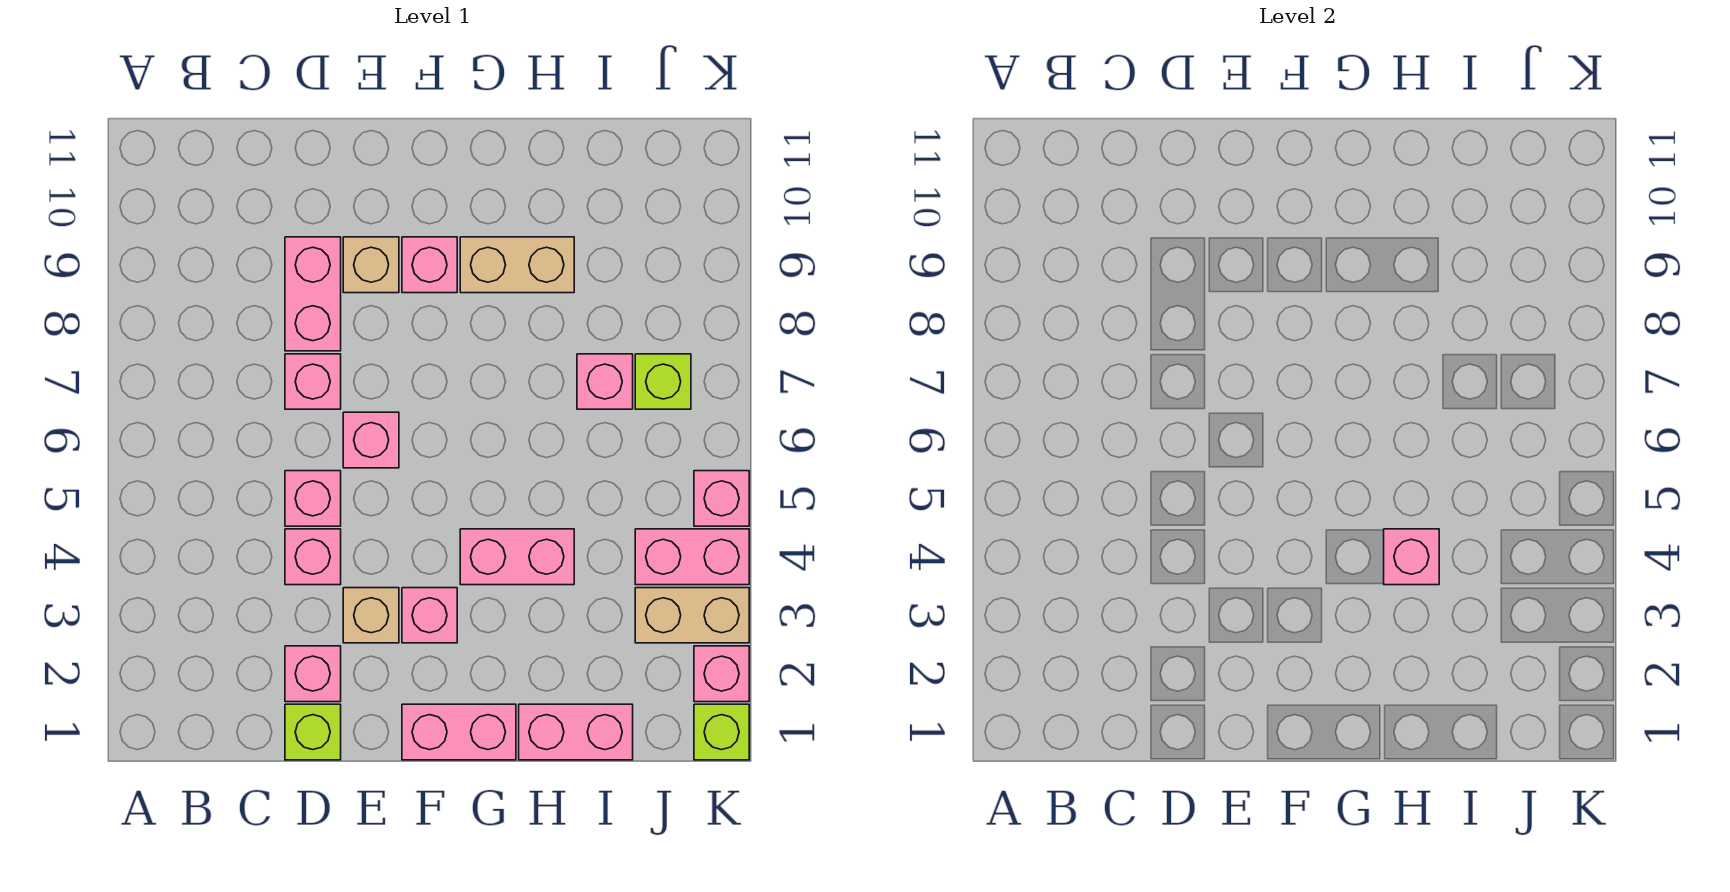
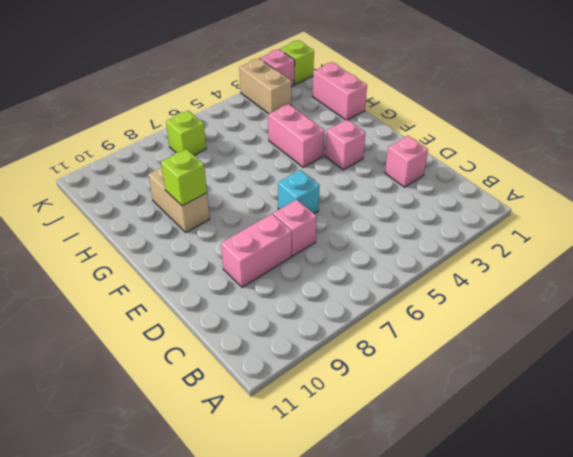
cyan brick E6 level 1 -> pink brick E6 level 1
lime brick G9 level 2 -> lime brick D1 level 1
none -> pink brick D4 level 1
none -> pink brick D5 level 1
none -> tan brick E3 level 1

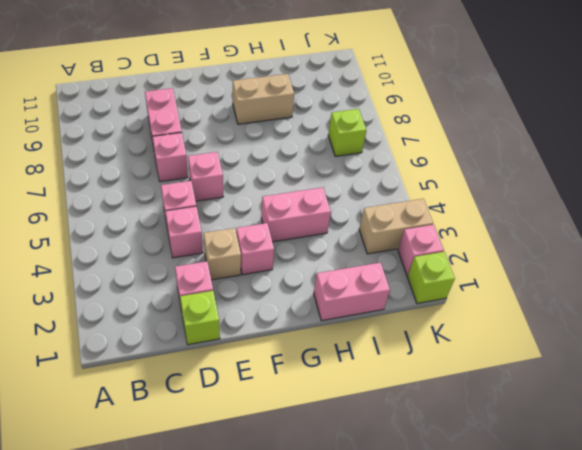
none -> tan brick E9 level 1
none -> pink brick F1:G1 level 1
none -> pink brick F9 level 1

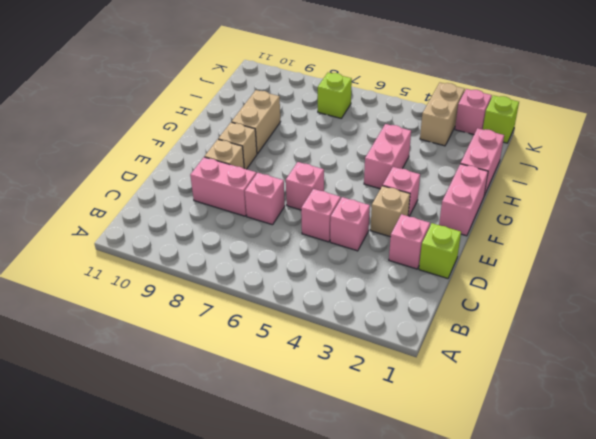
tan brick F9 level 1 -> pink brick F9 level 1
none -> pink brick I7 level 1
none -> pink brick J4:K4 level 1
none -> pink brick K5 level 1

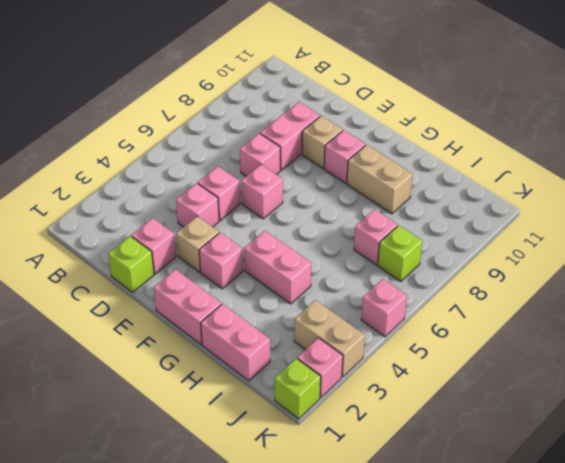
none -> pink brick J4:K4 level 1
none -> pink brick H4 level 2

